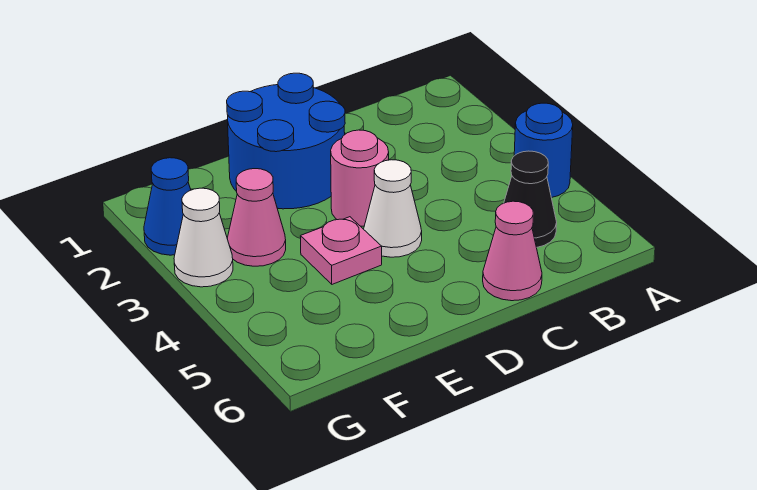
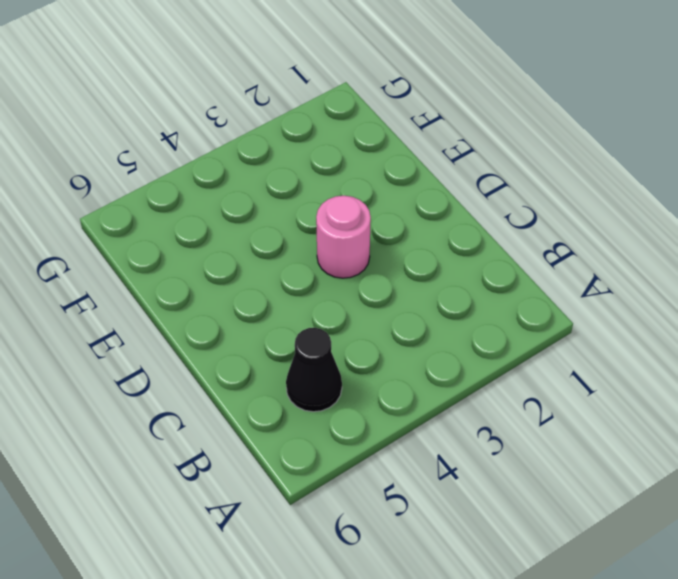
none -> blue round brick A4 level 1
none -> pink cone C6 level 1

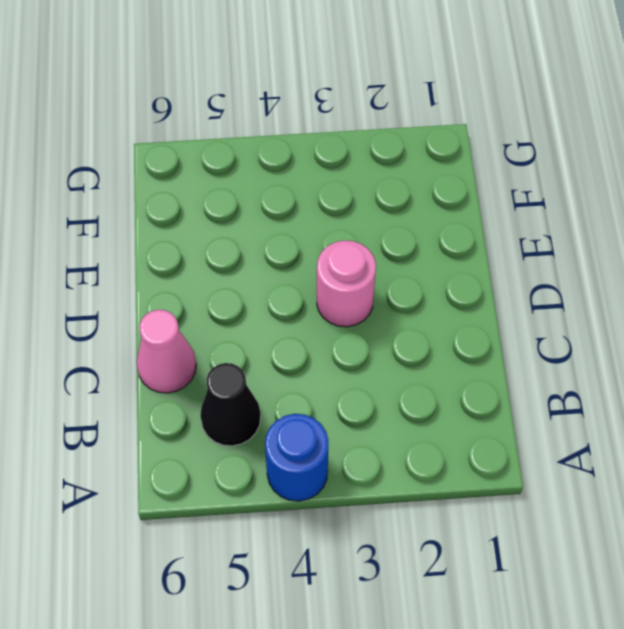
none -> blue round brick D1:E2 level 1
none -> white cone D4 level 1

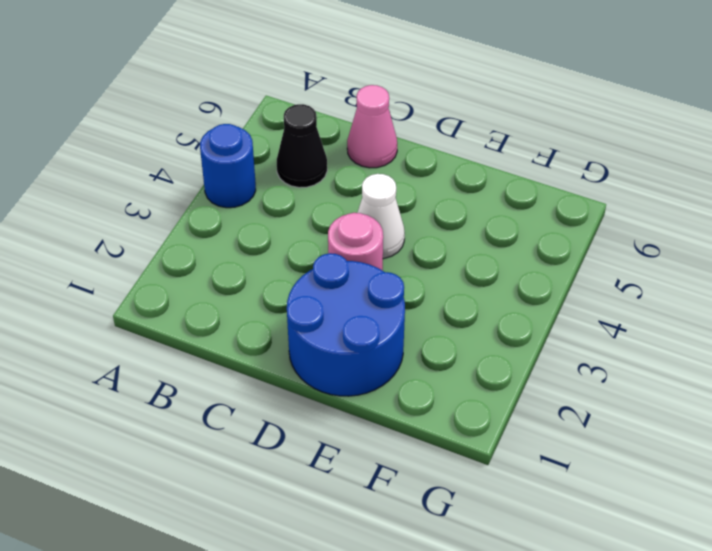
none -> pink plate E4 level 1
none -> pink cone F3 level 1

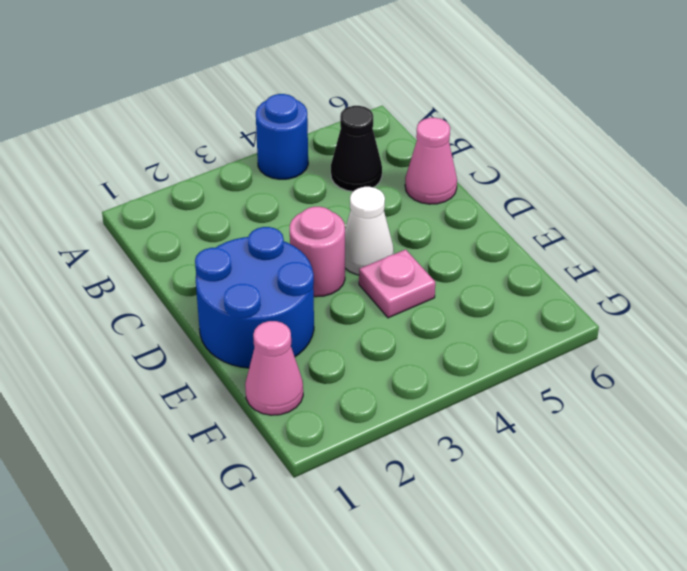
pink cone F1 level 1 -> pink cone F3 level 1
none -> blue cone G2 level 1
none -> white cone G3 level 1

